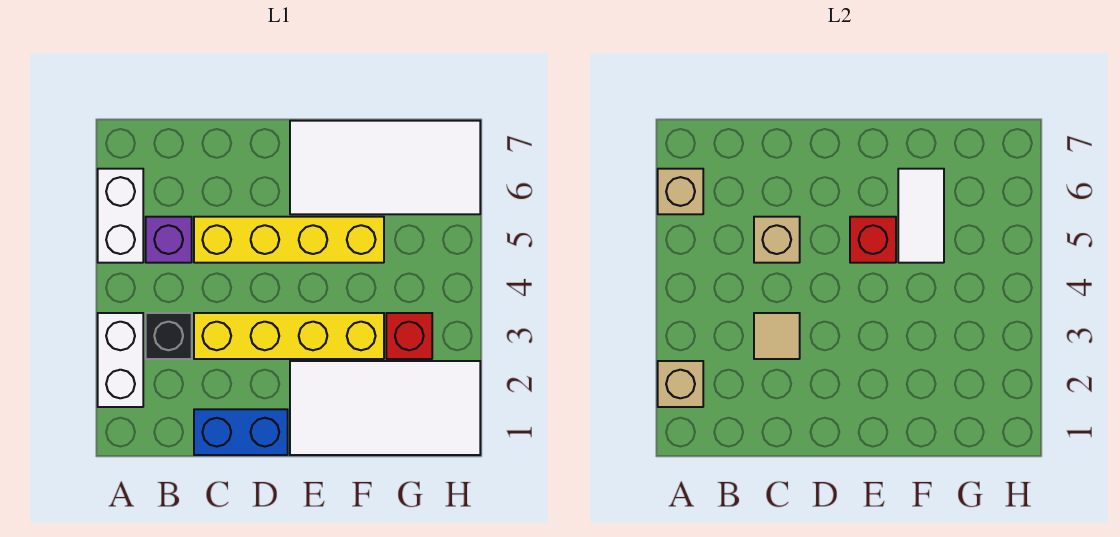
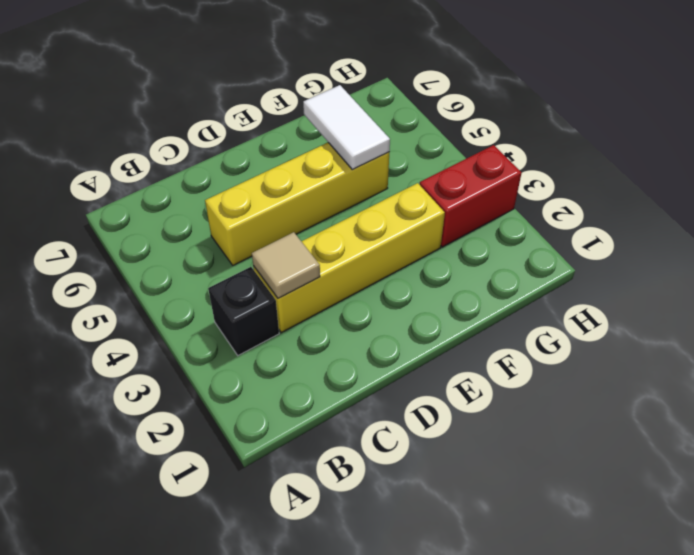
red brick G3:H3 level 1 -> red brick G3 level 1
none -> white brick A2:A3 level 1
none -> white brick A5:A6 level 1
none -> purple brick B5 level 1

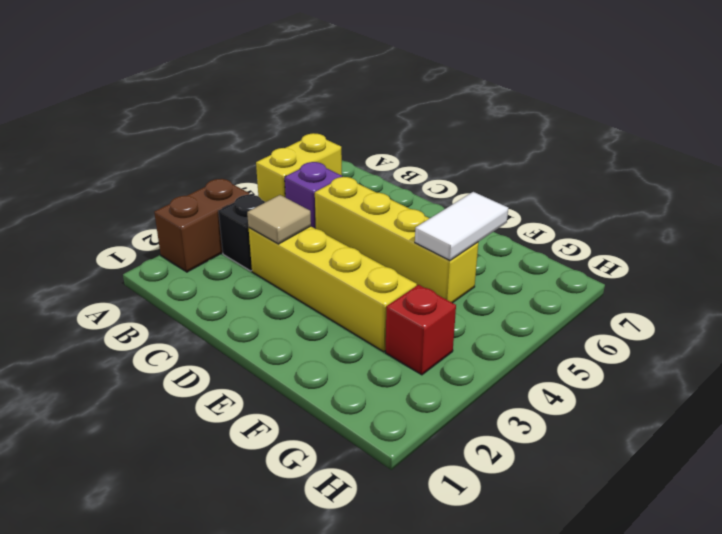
brown brick A2:A3 level 1 -> white brick A2:A3 level 1
yellow brick A5:A6 level 1 -> white brick A5:A6 level 1
none -> blue brick C1:D1 level 1
none -> white tile E1:H2 level 1
none -> white tile E6:H7 level 1

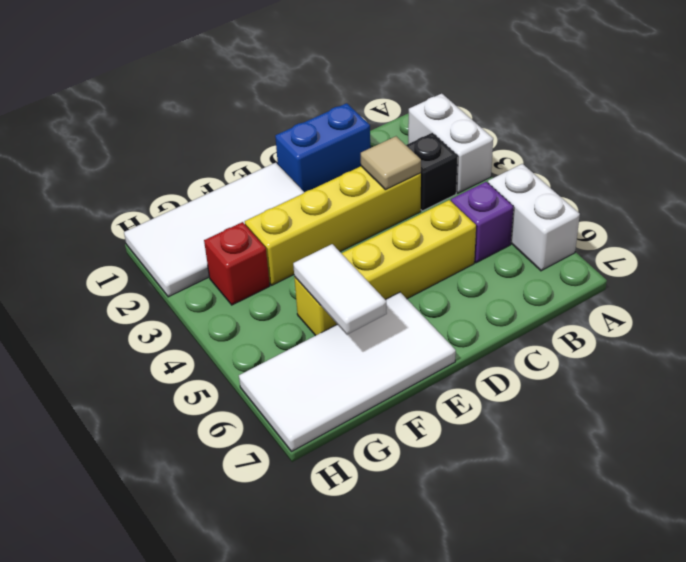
none -> tan brick A2 level 2
none -> tan brick A6 level 2
none -> tan brick C5 level 2

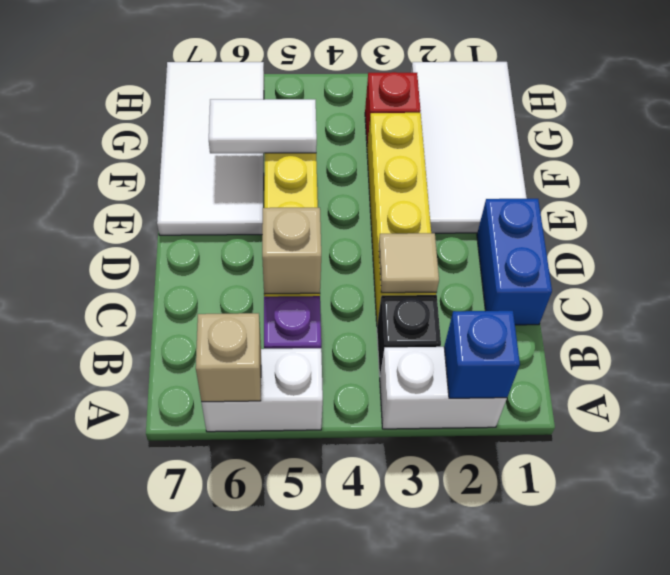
blue brick A2 level 2 -> tan brick A2 level 2
none -> red brick E5 level 2

